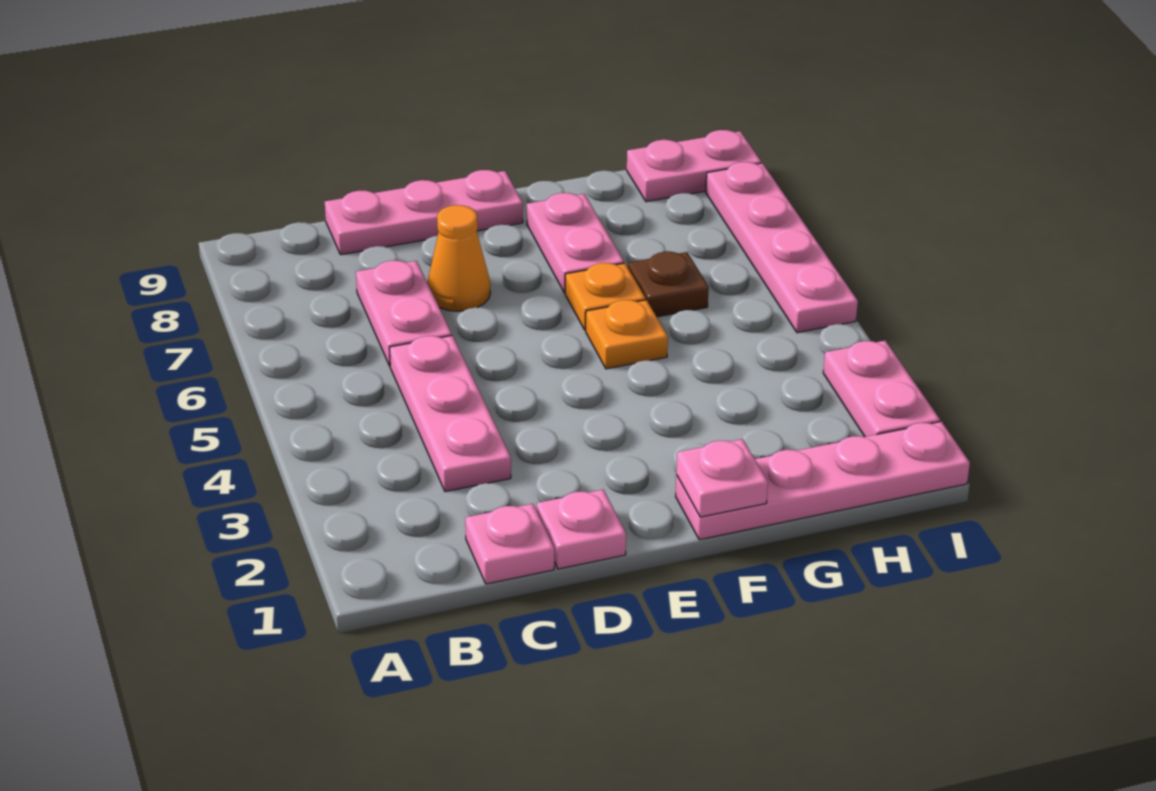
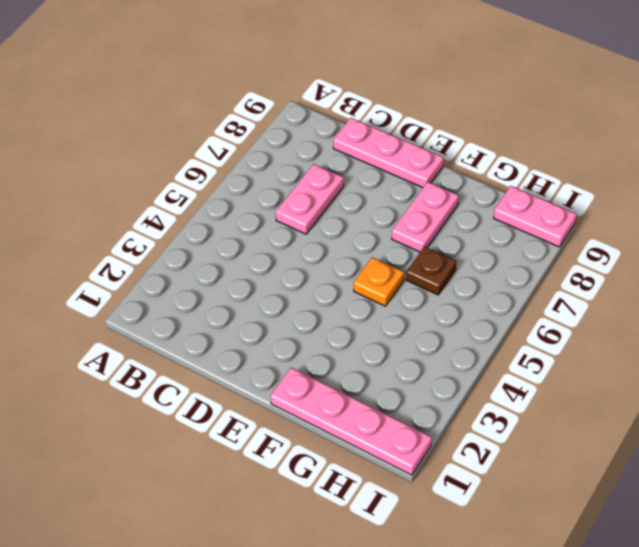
none -> pink plate C1 level 1
none -> pink plate C3:C5 level 1
none -> pink plate D1 level 1

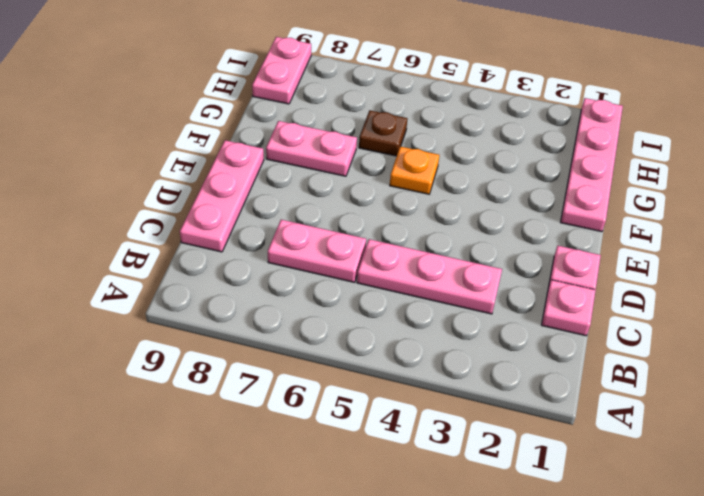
none -> orange cone D7 level 1
none -> orange plate F6 level 1
none -> pink plate I2:I3 level 1

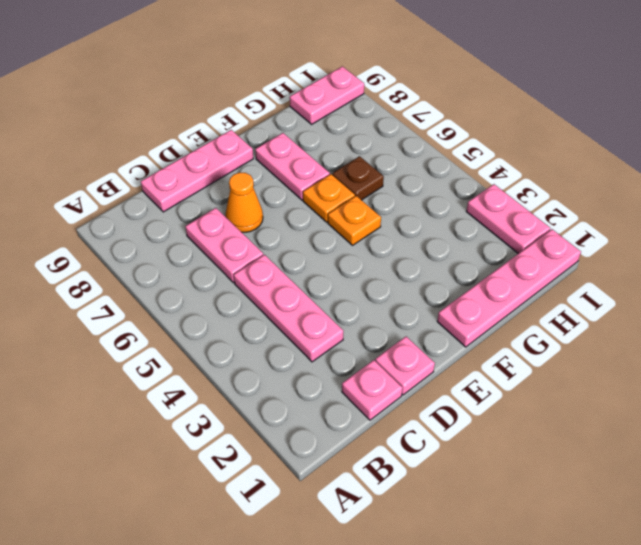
none -> pink plate I5:I8 level 1
none -> pink plate F1 level 2

